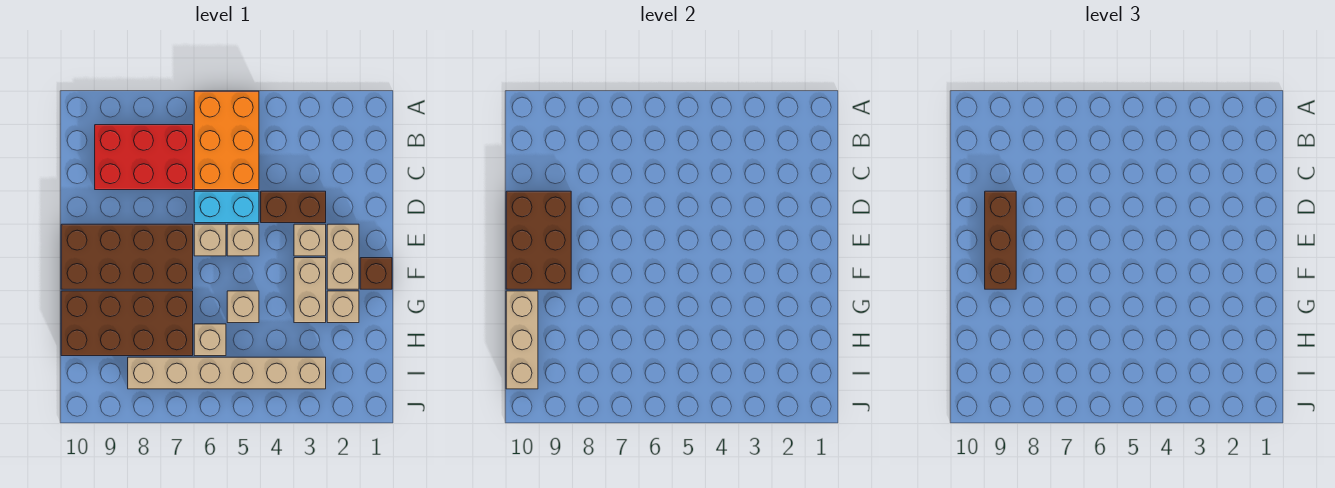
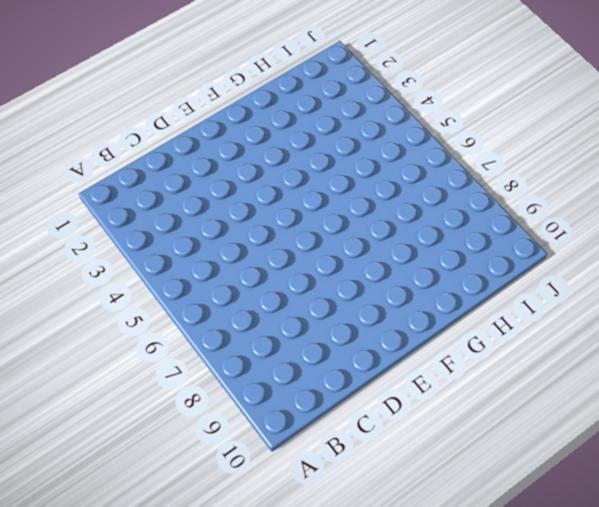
none -> orange brick A5:C6 level 1
none -> red brick B7:C9 level 1
none -> brown brick D3:D4 level 1

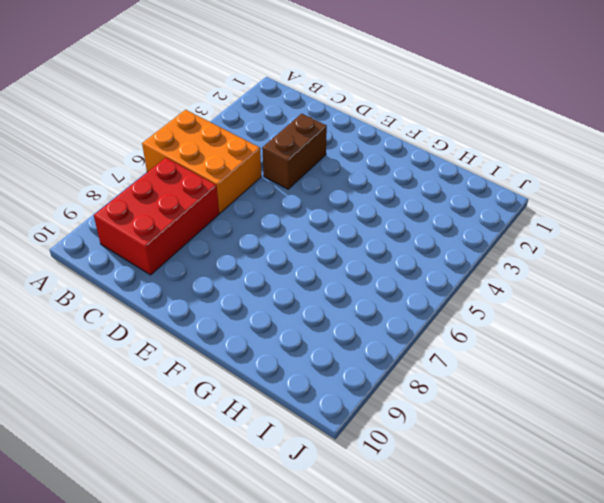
none -> cyan brick D5:D6 level 1
none -> tan brick E2:F2 level 1
none -> tan brick E3 level 1

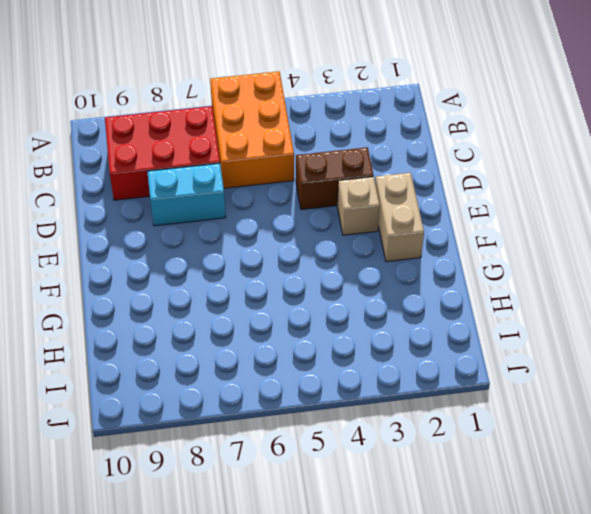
cyan brick D7:D8 level 1 -> cyan brick D5:D6 level 1
none -> tan brick E5 level 1
none -> tan brick E6 level 1
none -> brown brick E7:F10 level 1

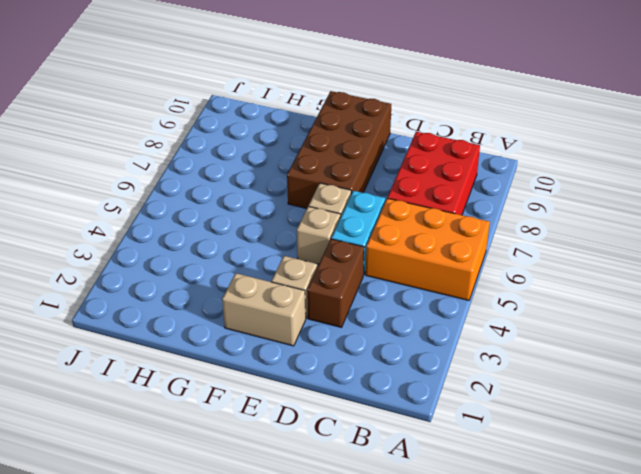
none -> brown brick F1 level 1
none -> tan brick F3:G3 level 1
none -> tan brick G2 level 1

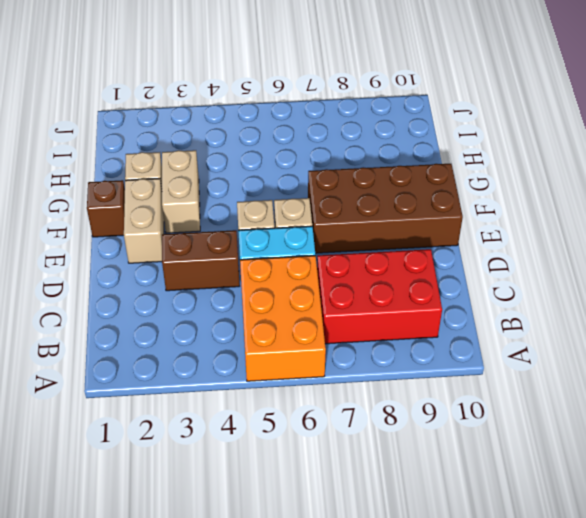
none -> tan brick E3 level 1
none -> tan brick G5 level 1
none -> brown brick G7:H10 level 1

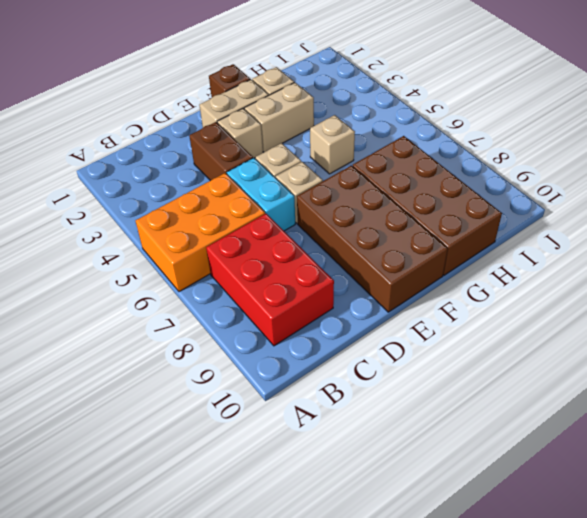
none -> tan brick H6 level 1
none -> tan brick I3:I8 level 1
none -> brown brick D9:F10 level 2

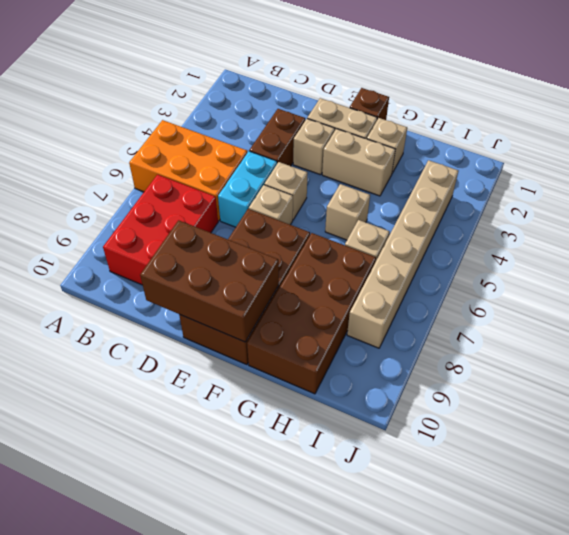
none -> tan brick G10:I10 level 2
none -> brown brick D9:F9 level 3

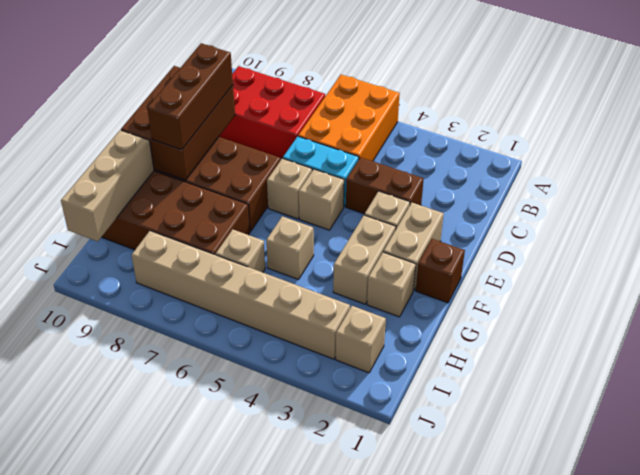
tan brick I2 level 1 -> none

